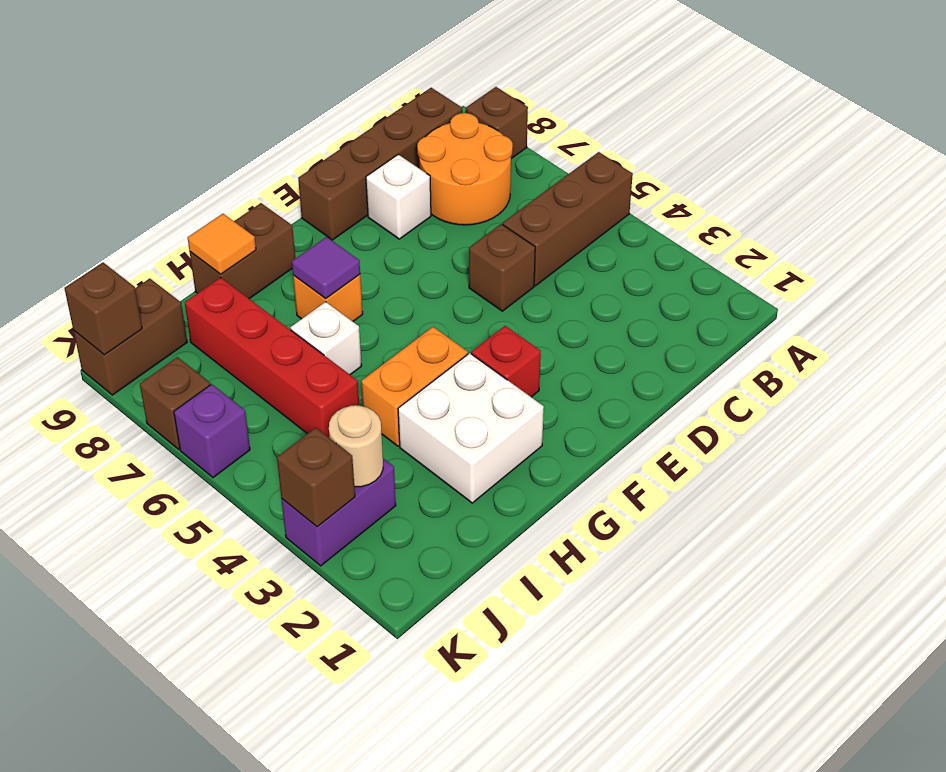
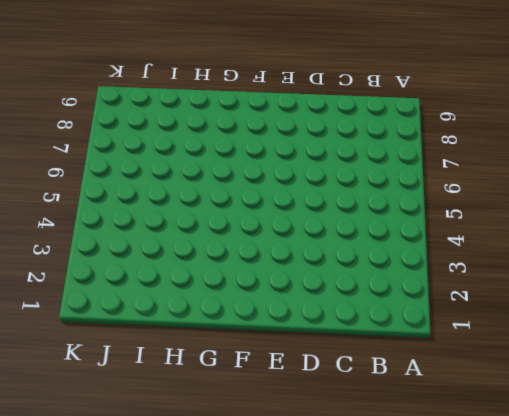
none -> brown brick A5:C5 level 1
none -> brown brick A8 level 1
none -> orange round brick B7:C8 level 1

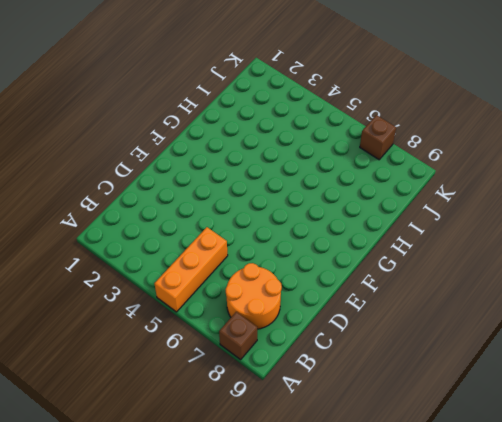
orange brick A5:C5 level 1 -> brown brick A5:C5 level 1
none -> brown brick B9:E9 level 1
none -> brown brick D5 level 1
none -> white brick D8 level 1

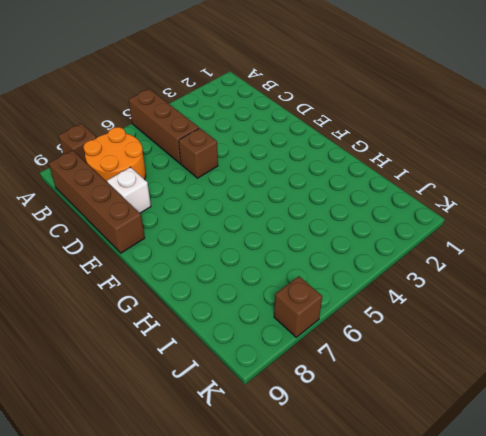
none -> red brick F3 level 1
none -> white brick G2:H3 level 1
none -> orange brick G4:H4 level 1

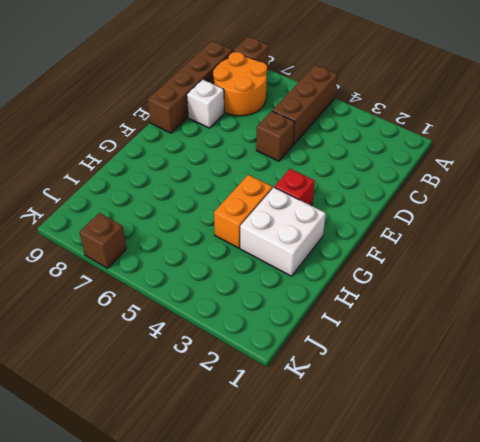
none -> orange brick G7 level 1
none -> brown brick G9:H9 level 1
none -> white brick H6 level 1

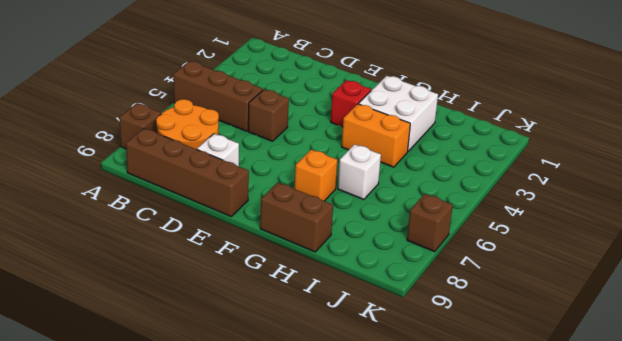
none -> red brick I5:I8 level 1
none -> purple brick J3:K3 level 1
none -> brown brick J9:K9 level 1

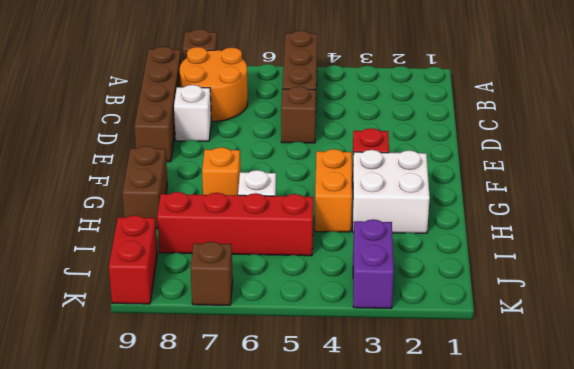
red brick J9:K9 level 1 -> brown brick J9:K9 level 1
none -> purple brick K6 level 1
none -> purple tile G7 level 2
none -> orange tile H9 level 2

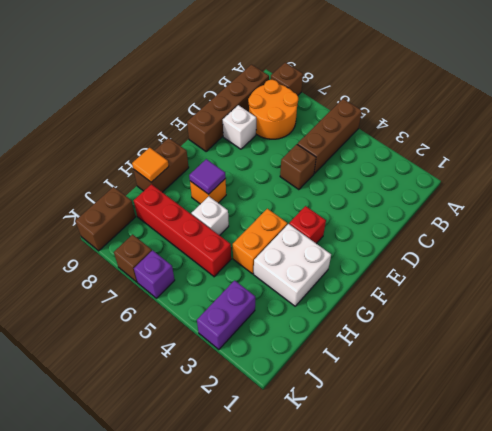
none -> tan round brick J3 level 2
none -> brown brick K3 level 2
none -> brown brick K9 level 2

